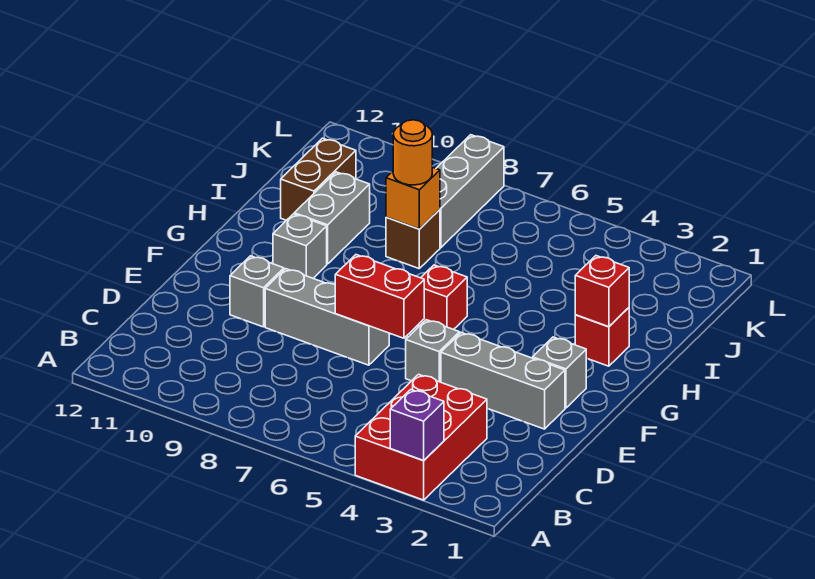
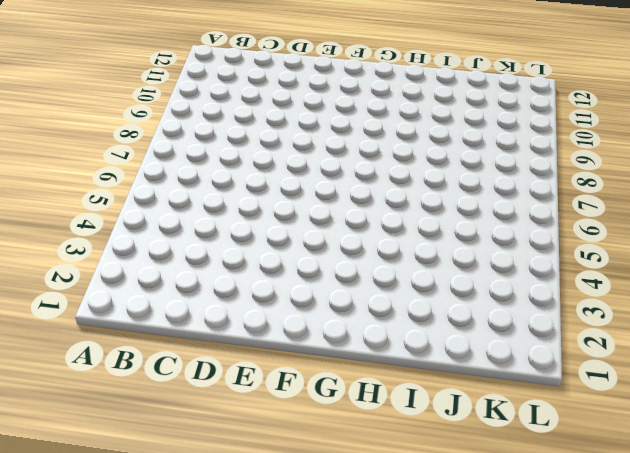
none -> red brick A3:C4 level 1
none -> grey brick E2:E4 level 1
none -> grey brick E5 level 1

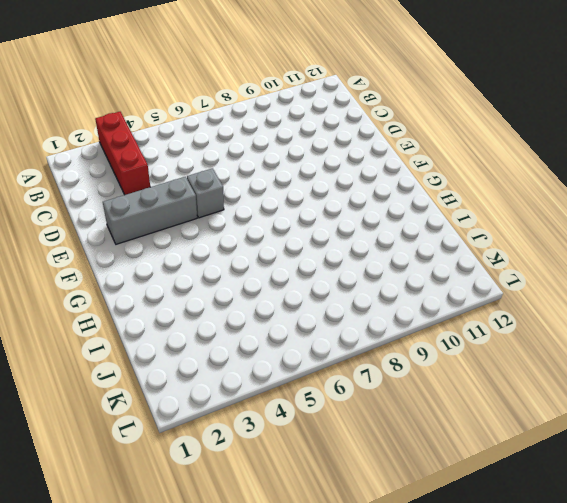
red brick A3:C3 level 1 -> red brick A3:C4 level 1
none -> grey brick E7:E9 level 1
none -> grey brick E10 level 1
none -> grey brick F2 level 1

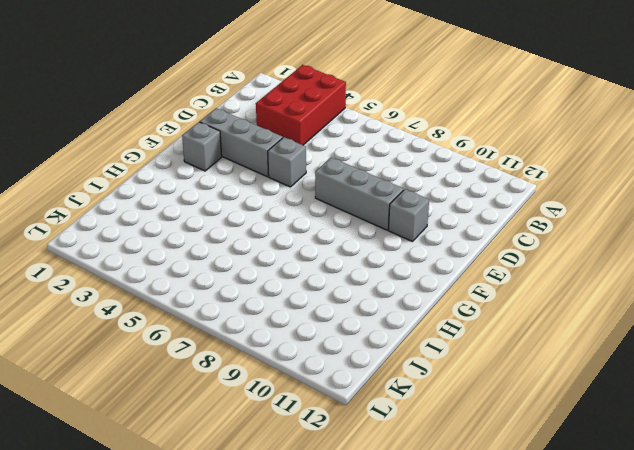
none -> red brick G6 level 1
none -> grey brick G10 level 1
none -> red brick H2 level 1

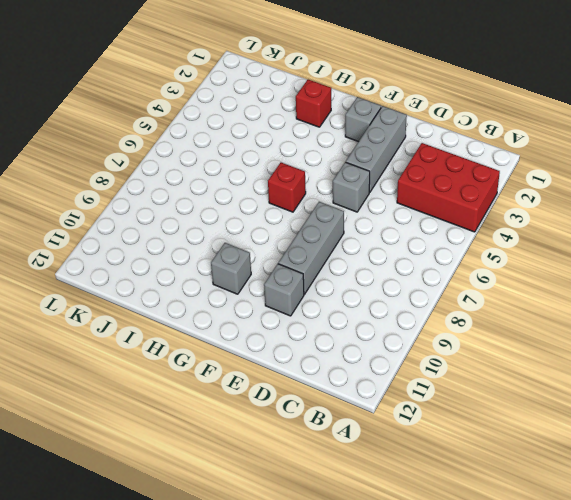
none -> grey brick H10:I10 level 1
none -> brown brick I8 level 1
none -> brown brick I11:J11 level 1

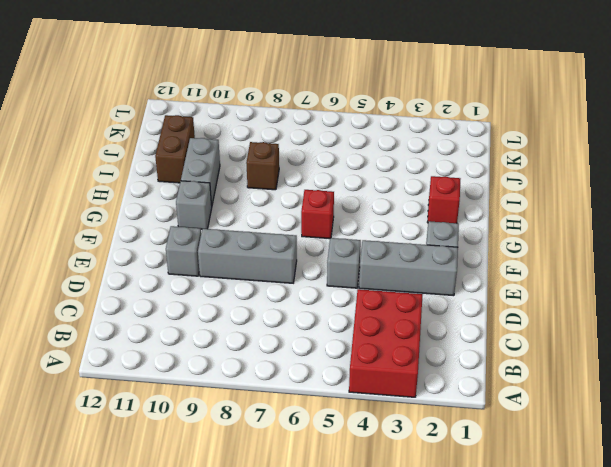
none -> grey brick J8:L8 level 1
none -> purple brick A3 level 2
none -> red brick E6:E7 level 2

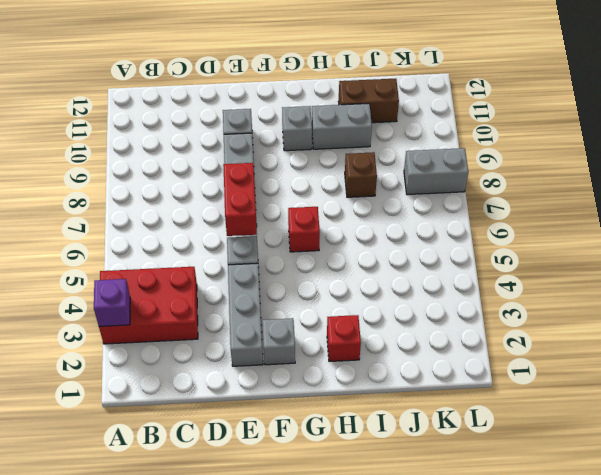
grey brick K8:L8 level 1 -> grey brick J8:L8 level 1
none -> red brick H2 level 2
none -> orange brick I8 level 2
none -> orange round brick I8 level 3

